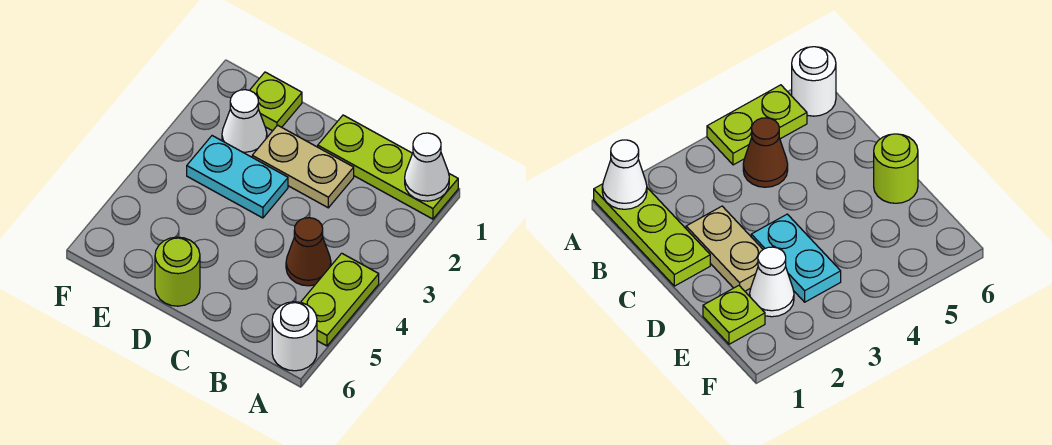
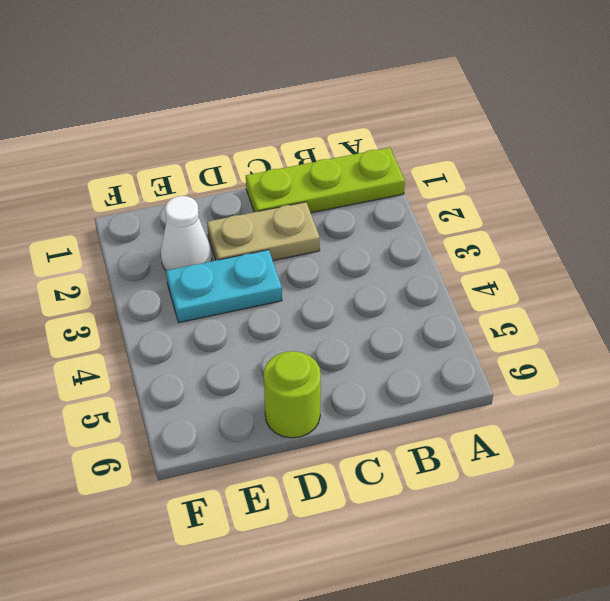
none -> lime plate A4:A5 level 1
none -> white round brick A6 level 1

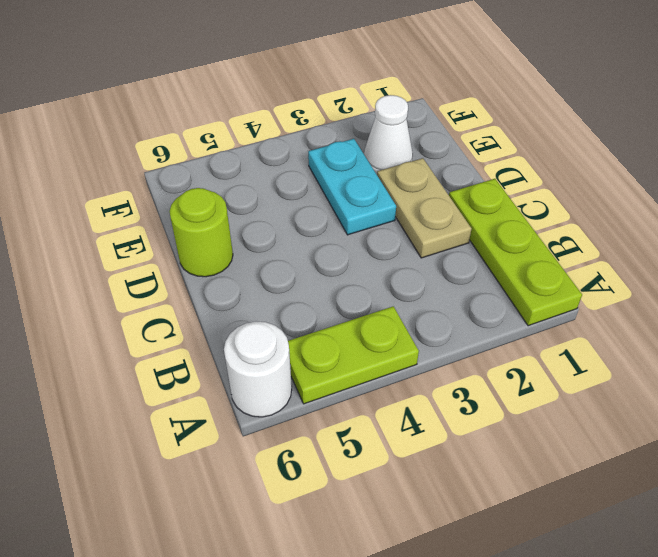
none -> brown cone B4 level 1
none -> lime plate E1 level 1

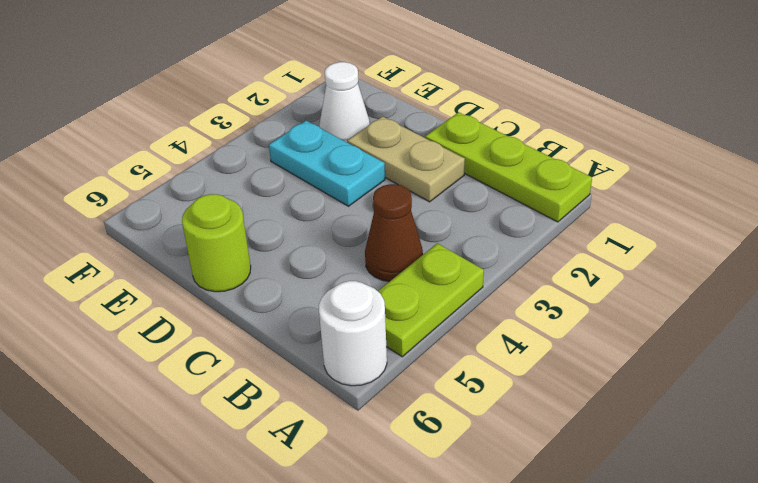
none -> lime plate E1 level 1
none -> white cone A1 level 2

